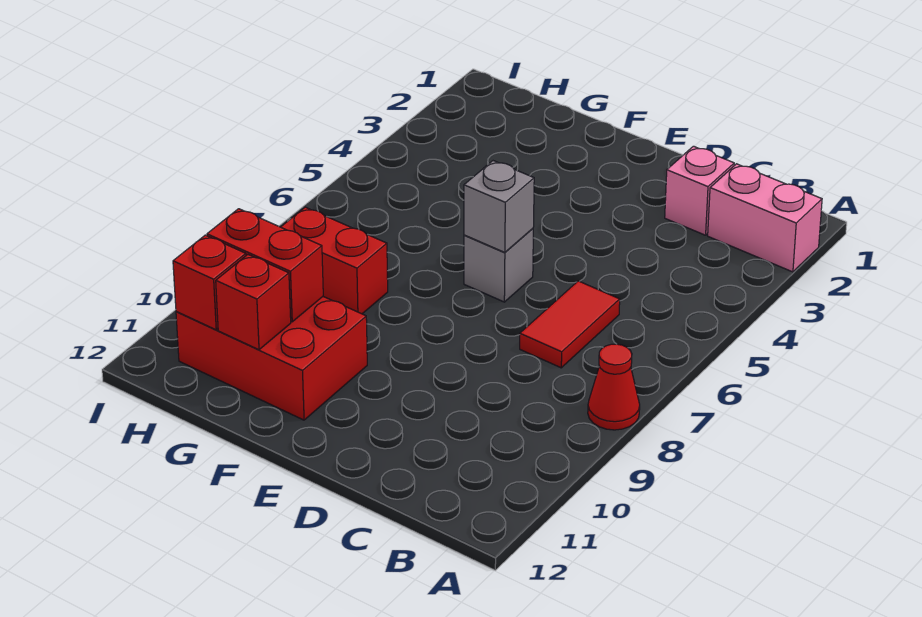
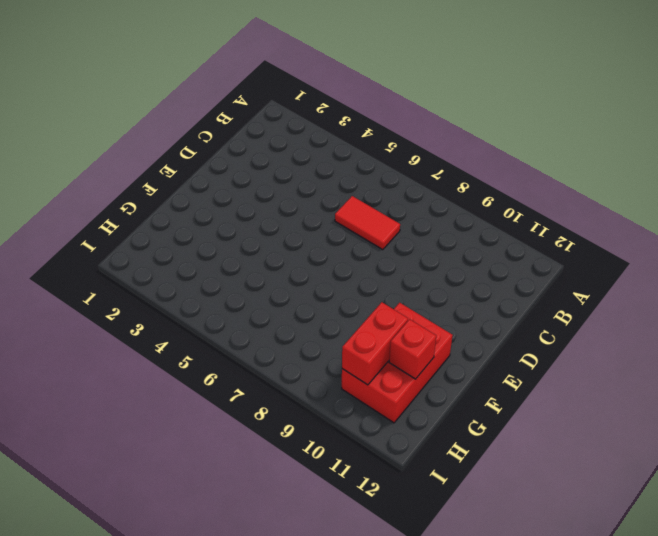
none -> pink brick A2:B2 level 1
none -> red cone A8 level 1

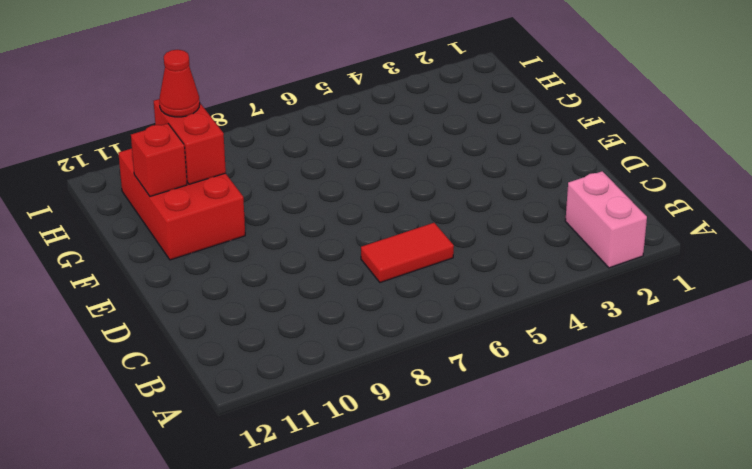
red cone H10 level 3 -> red cone A8 level 1
none -> pink brick C2 level 1
none -> grey brick E6 level 1

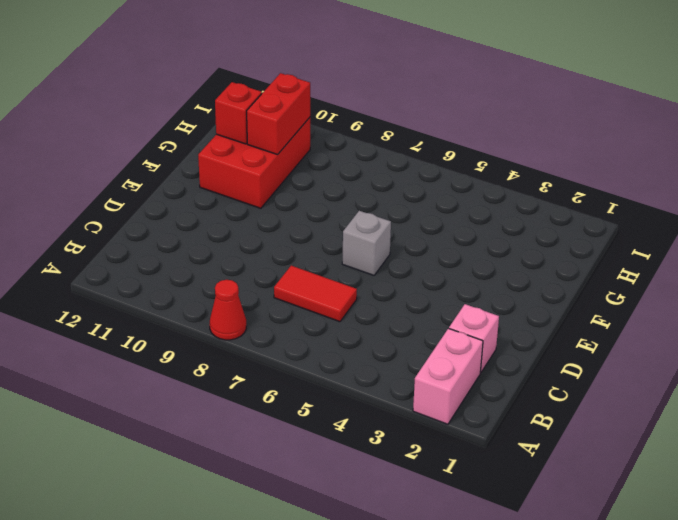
none -> red brick G8:H8 level 1
none -> grey brick E6 level 2

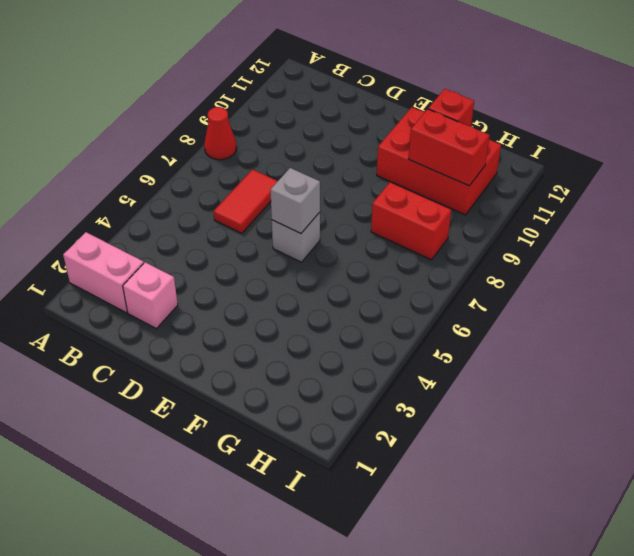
none -> red brick H11 level 2

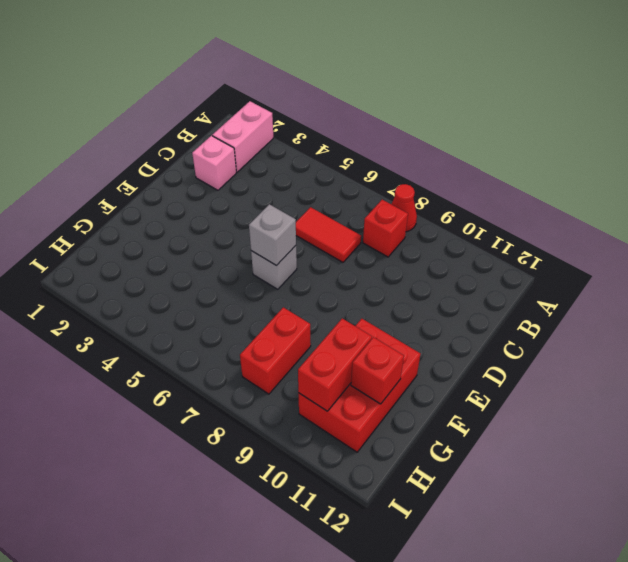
red brick B8 level 1 -> red brick H11 level 2

